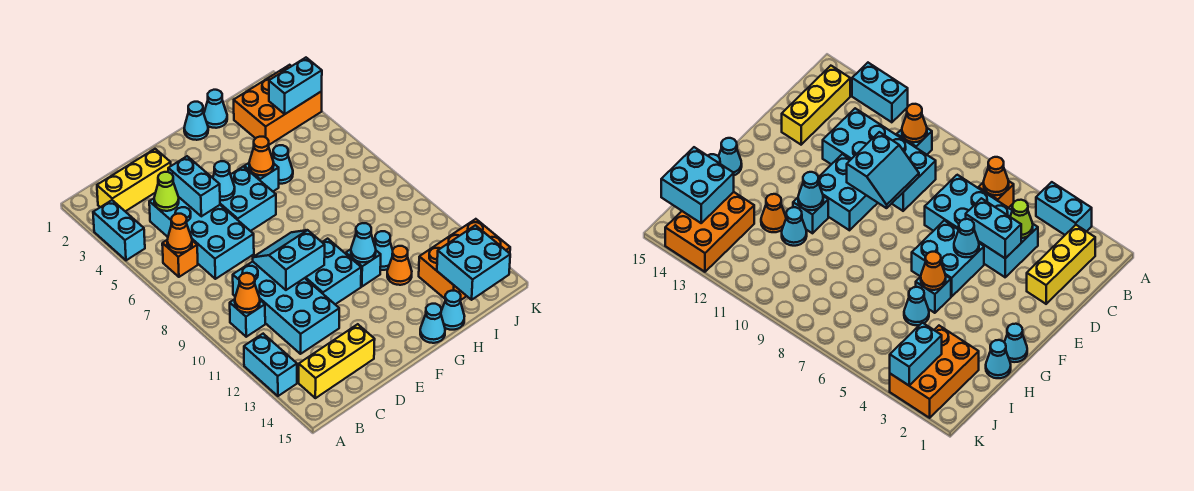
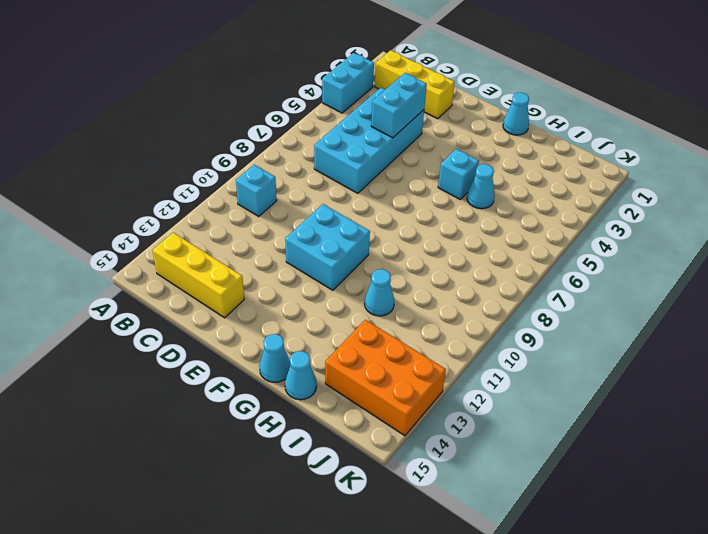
none -> cyan brick A12:A13 level 1
none -> orange brick B6 level 1
none -> cyan brick C9:D12 level 1
none -> cyan brick E5:F6 level 1

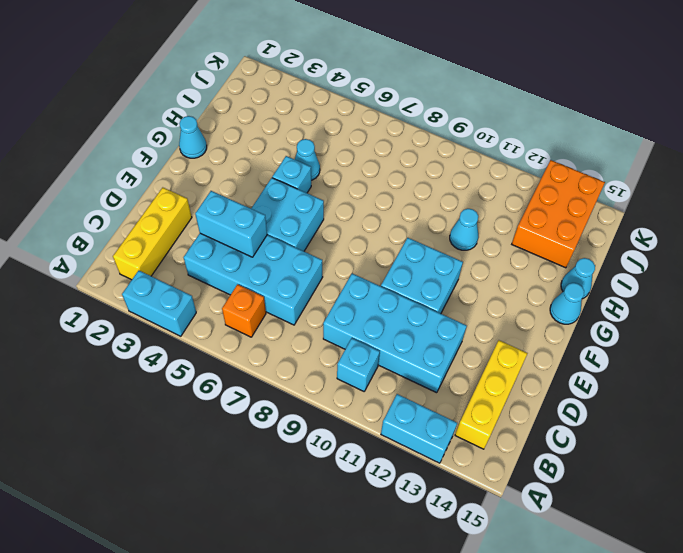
none -> cyan brick G11 level 1
none -> cyan cone H1 level 1
none -> orange cone H12 level 1
none -> orange brick I2:K3 level 1

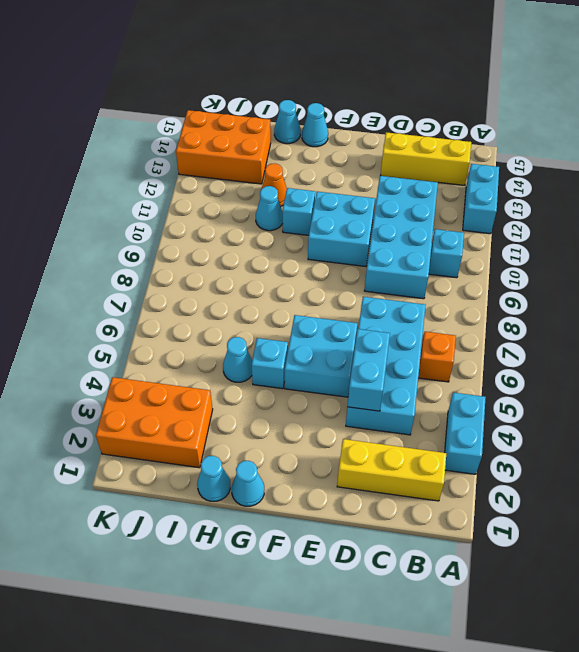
none -> orange cone B6 level 2
none -> orange cone B10 level 2
none -> lime cone C4 level 2
none -> cyan slope D9:E10 level 2 top 10

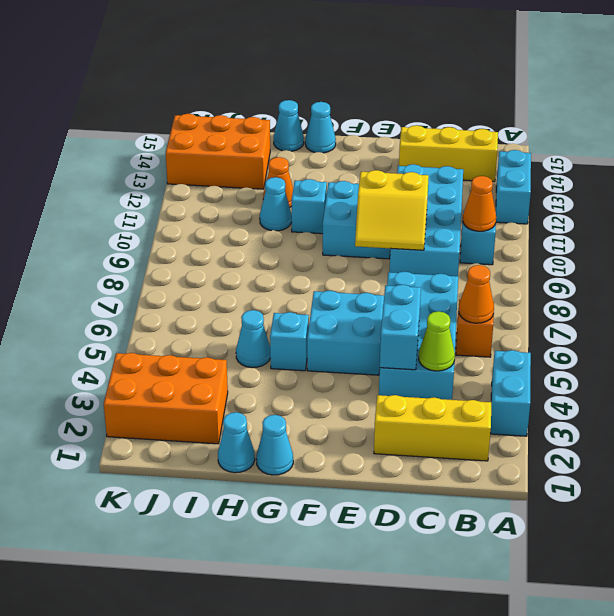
yellow slope D9:E10 level 2 top 10 -> cyan slope D9:E10 level 2 top 10
none -> cyan cone E5 level 2
none -> orange cone G5 level 2
none -> cyan cone G11 level 2
none -> cyan brick I14:J15 level 2

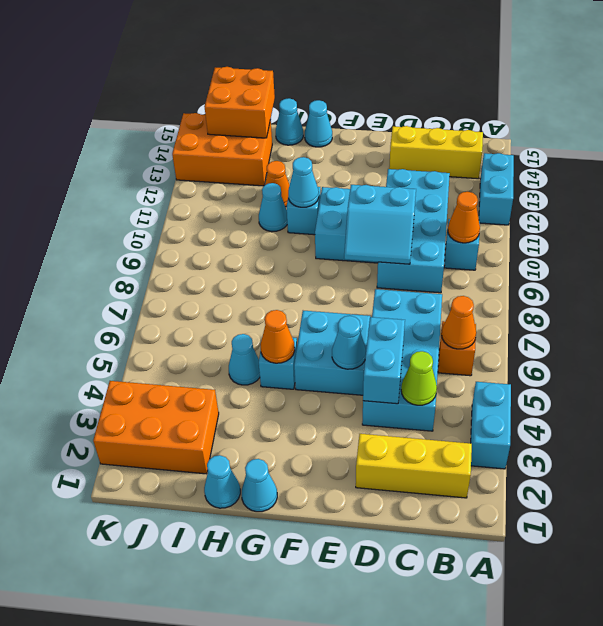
orange brick I14:J15 level 2 -> cyan brick I14:J15 level 2
none -> cyan brick J3:K3 level 2

